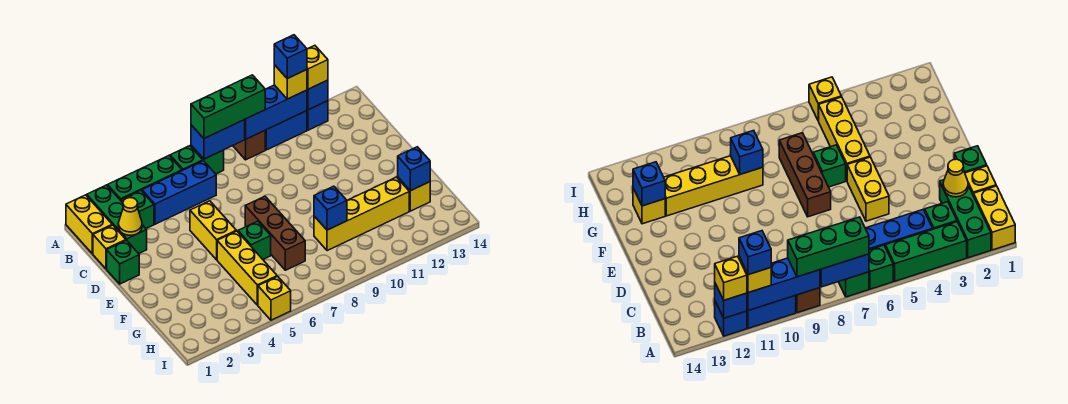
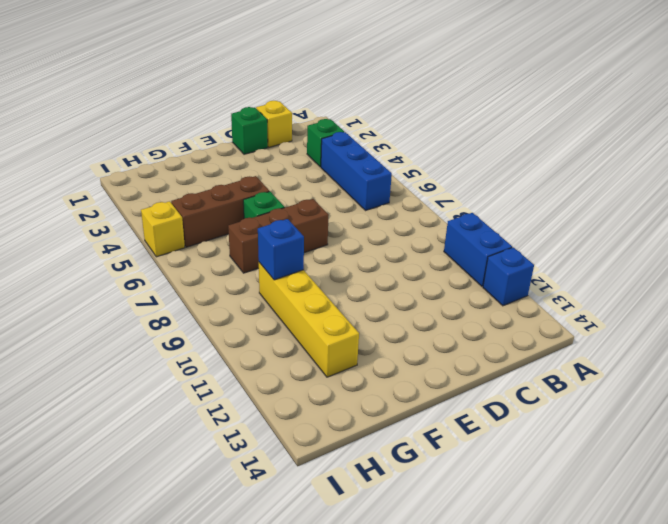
brown brick F5:H5 level 1 -> yellow brick F5:H5 level 1
none -> yellow brick A1:B1 level 1
none -> green brick A2:C2 level 1
none -> green brick A3:A5 level 1

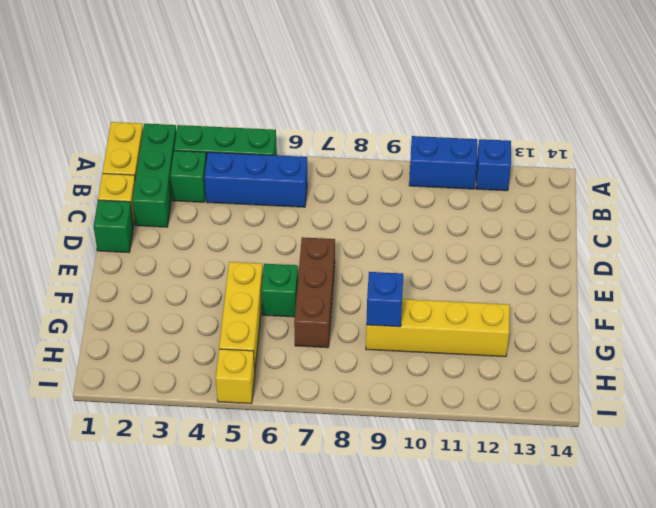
none -> green brick A6 level 1
none -> green brick A7 level 1
none -> brown brick A9 level 1

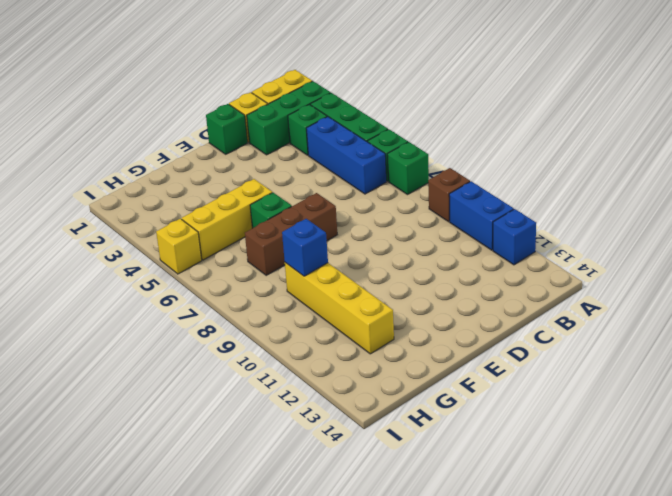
none -> yellow brick D5:E5 level 1
none -> yellow brick G13 level 1
none -> blue brick A7:A8 level 2

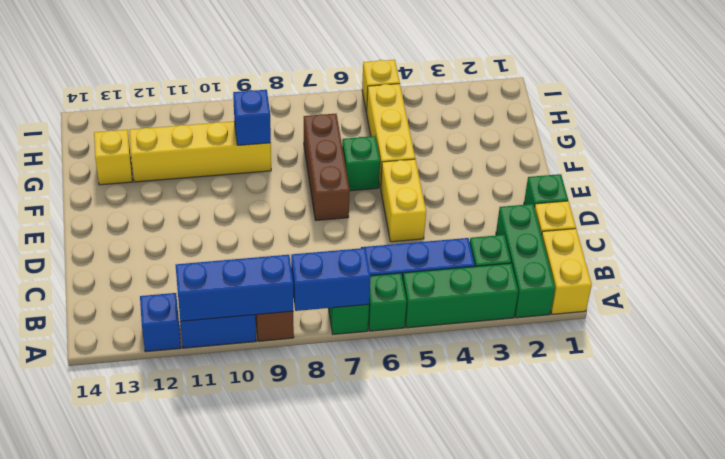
none -> blue brick A12 level 2
none -> yellow cone C2 level 2
none -> blue brick G13 level 2

